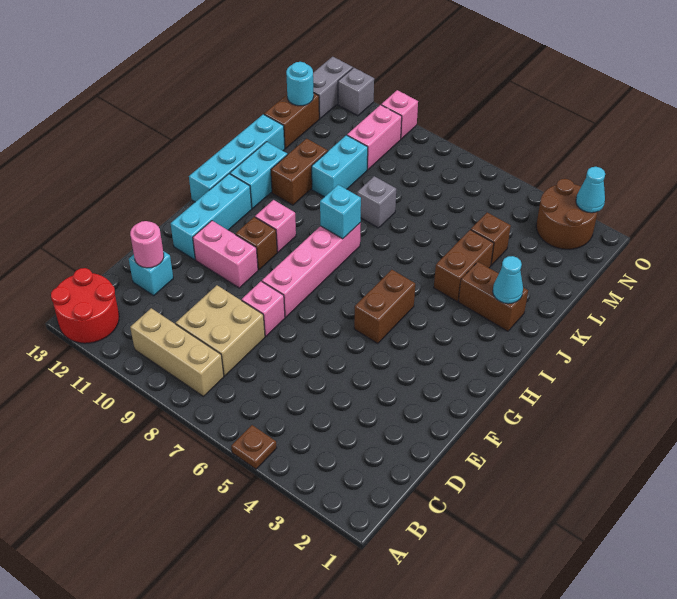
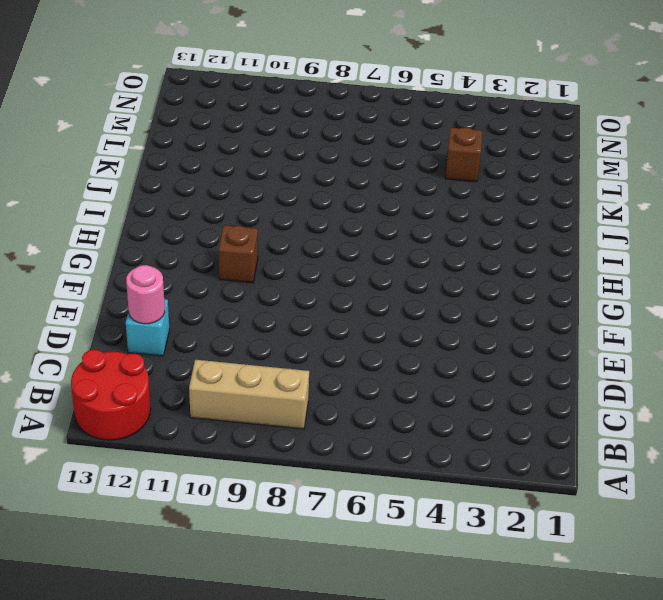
none -> brown plate A5 level 1
none -> tan brick C8:D9 level 1
none -> pink brick E8 level 1
none -> pink brick F8:I8 level 1

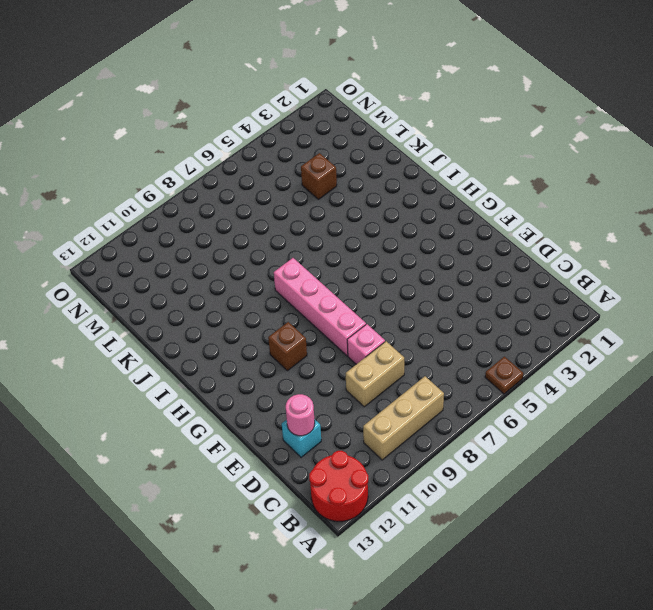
tan brick D8:D9 level 1 -> tan brick C8:D9 level 1
none -> pink brick F10:F11 level 1
none -> cyan brick F12:H12 level 1
none -> brown brick G5:H5 level 1
none -> pink brick H10 level 1

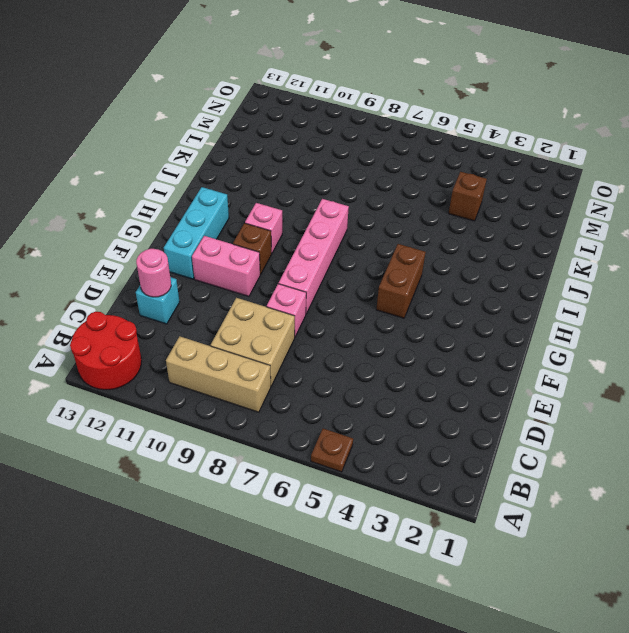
none -> cyan brick H13:K13 level 1
none -> cyan brick I12:J12 level 1
none -> brown brick J2:J3 level 1
none -> brown brick J4:K4 level 1

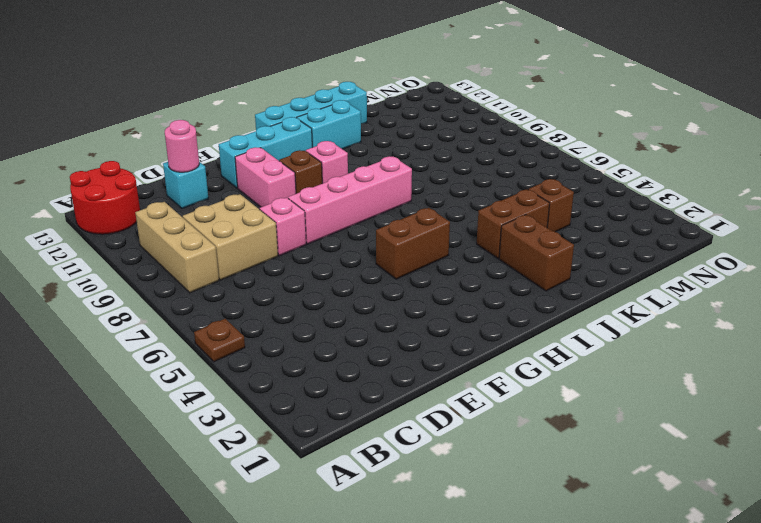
none -> brown brick J11:K11 level 1
none -> grey brick K8 level 1
none -> cyan brick K10:L10 level 1
none -> brown brick L13:M13 level 1

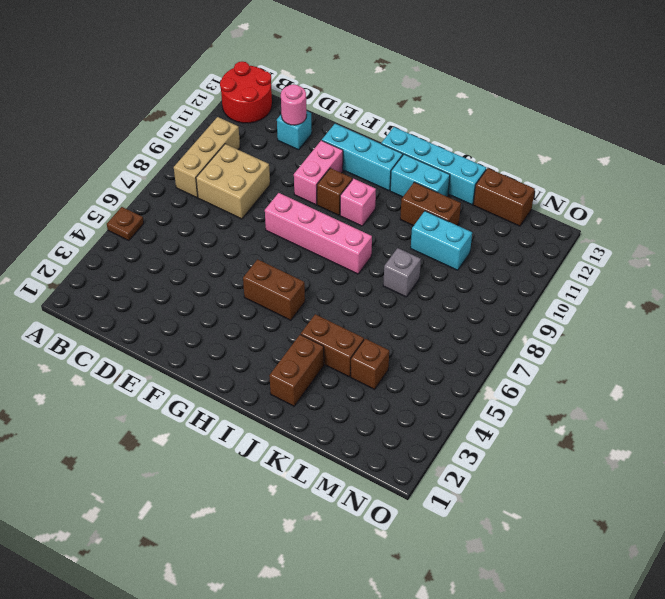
none -> pink brick E8 level 1
none -> pink brick M10:N10 level 1
none -> brown round brick N2:O3 level 1
none -> grey brick N13:O13 level 1

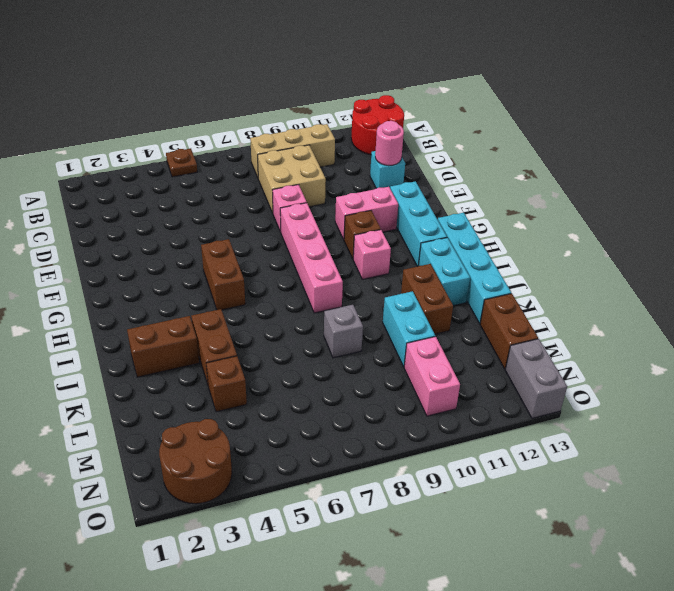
none -> pink brick O10 level 1
none -> grey brick O12 level 1
none -> cyan brick I8 level 2
none -> cyan cone J2 level 2

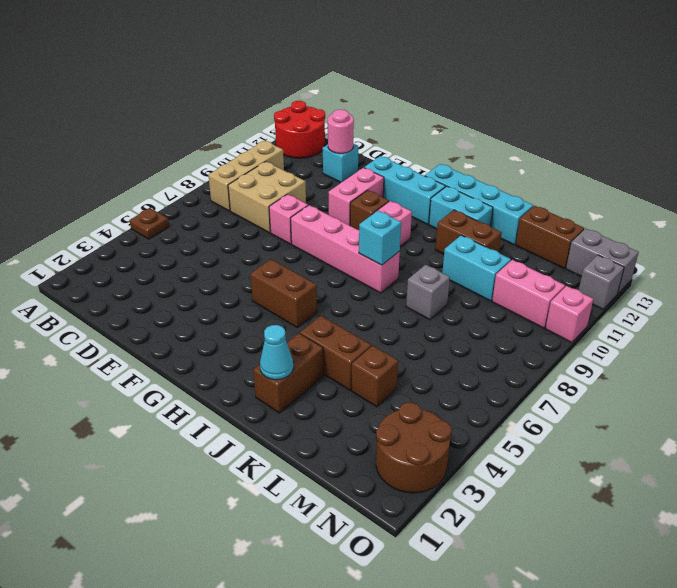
none -> cyan round brick M13 level 2
none -> cyan cone O2 level 2

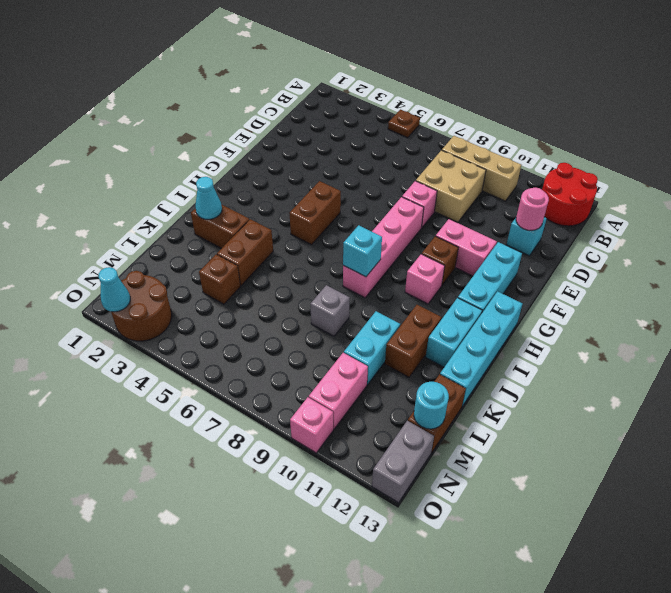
none -> grey brick O12 level 1

